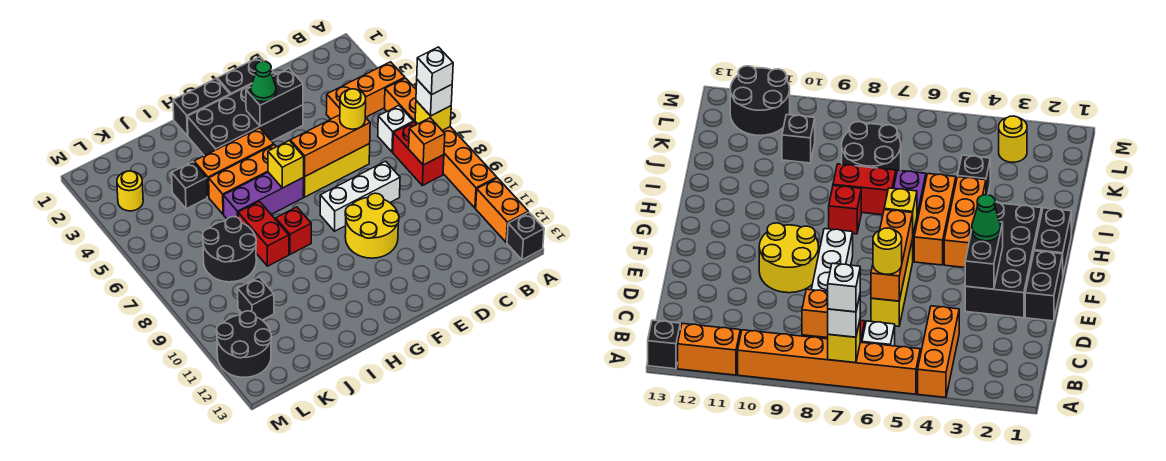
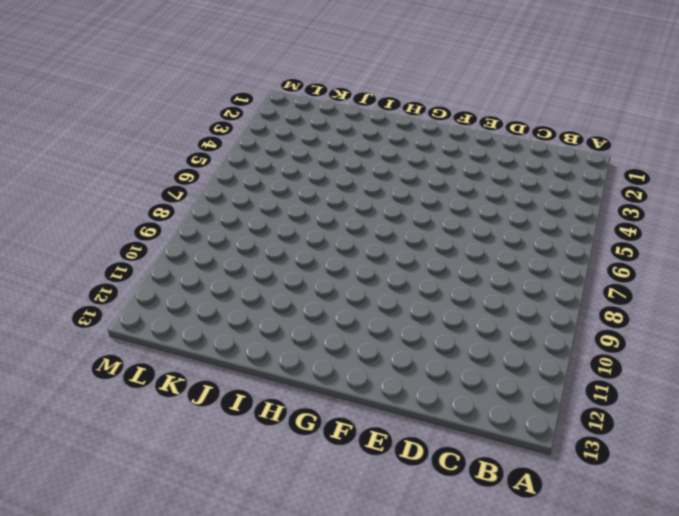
none -> orange brick A4:C4 level 1
none -> orange brick A5:A10 level 1
none -> orange brick A11:A12 level 1
none -> black brick A13 level 1

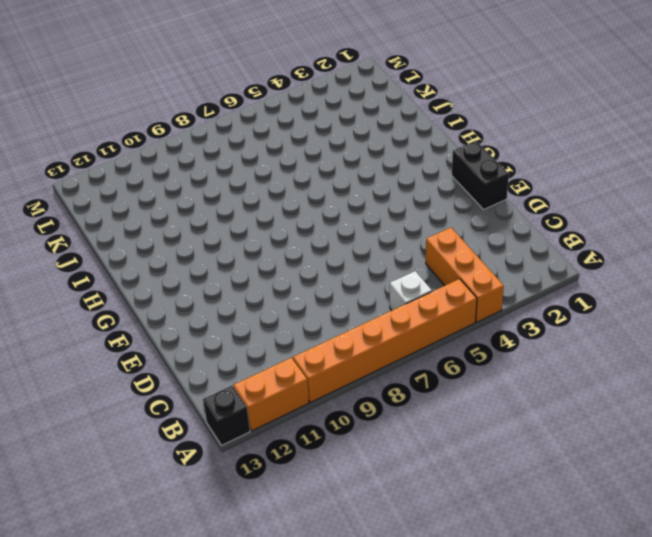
none -> red brick B7:B8 level 1
none -> yellow brick D6:F6 level 1
none -> white brick D8:F8 level 1
none -> black brick E2:H3 level 1

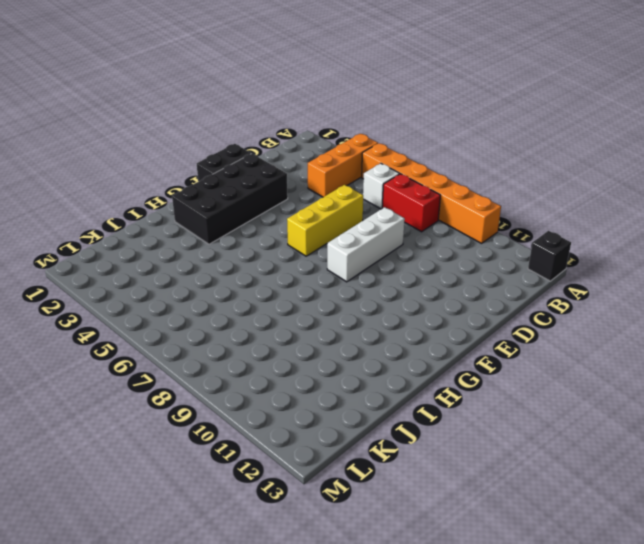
none -> orange brick A11:A12 level 1
none -> yellow round brick E9:F10 level 1
none -> black brick G1:H1 level 1
none -> orange brick G4:I4 level 1

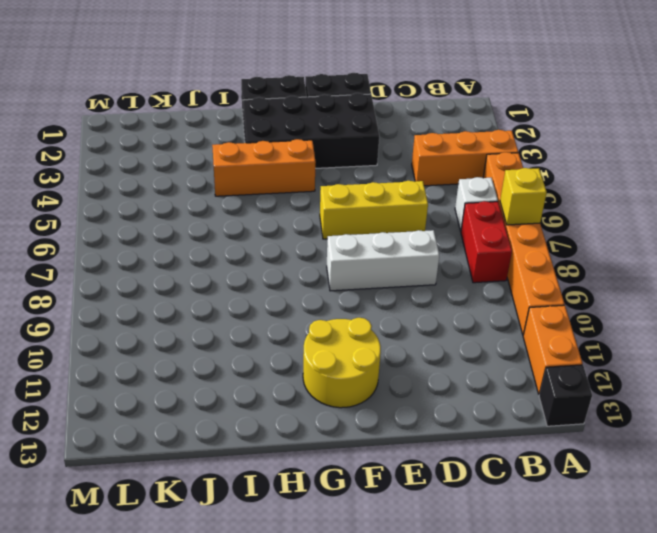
yellow round brick F11:G12 level 1 -> yellow round brick E9:F10 level 1
none -> orange brick G5:I5 level 1
none -> purple brick G6:I6 level 1
none -> red brick H8 level 1
none -> red brick I7:I8 level 1

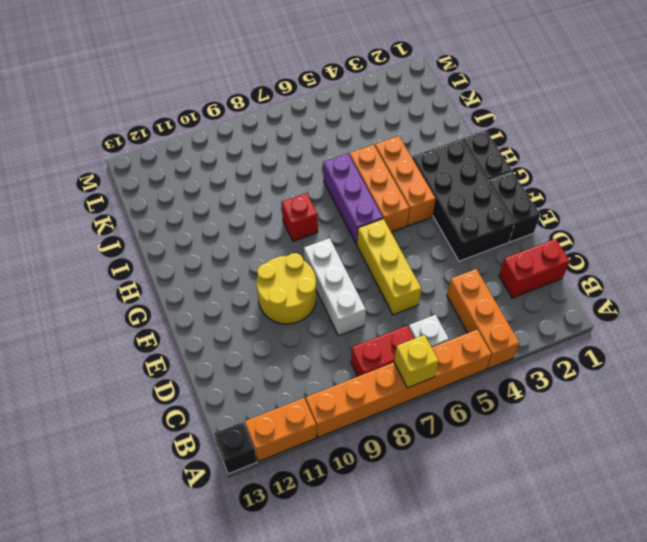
red brick C1:C2 level 1 -> red brick I7:I8 level 1
none -> black brick J4 level 1
none -> black round brick J7:K8 level 1
none -> black brick K10 level 1
none -> yellow round brick L3 level 1

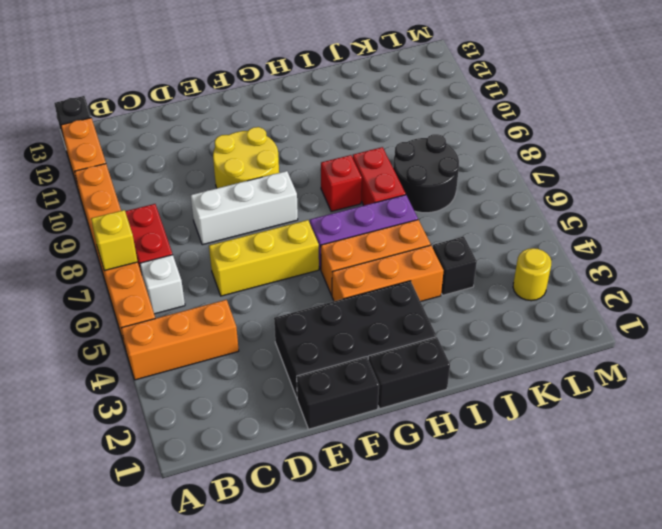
none -> black brick K10 level 1
none -> black round brick L11:M12 level 1
none -> orange brick B8 level 2
none -> orange brick D6:F6 level 2

